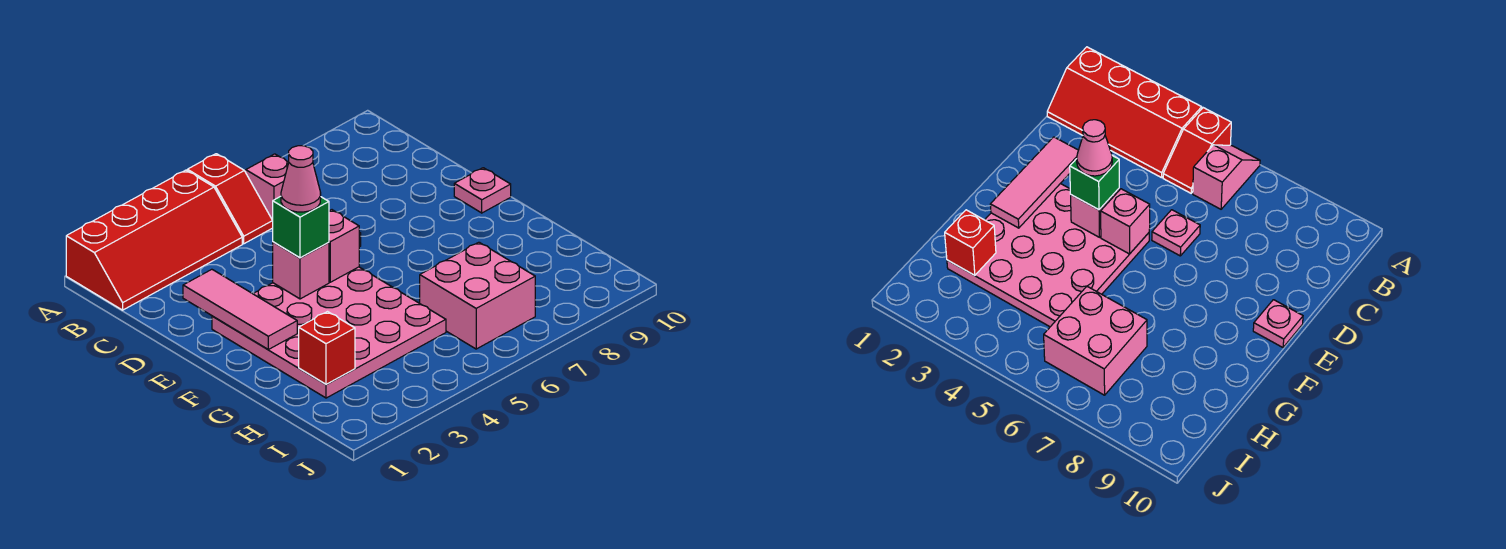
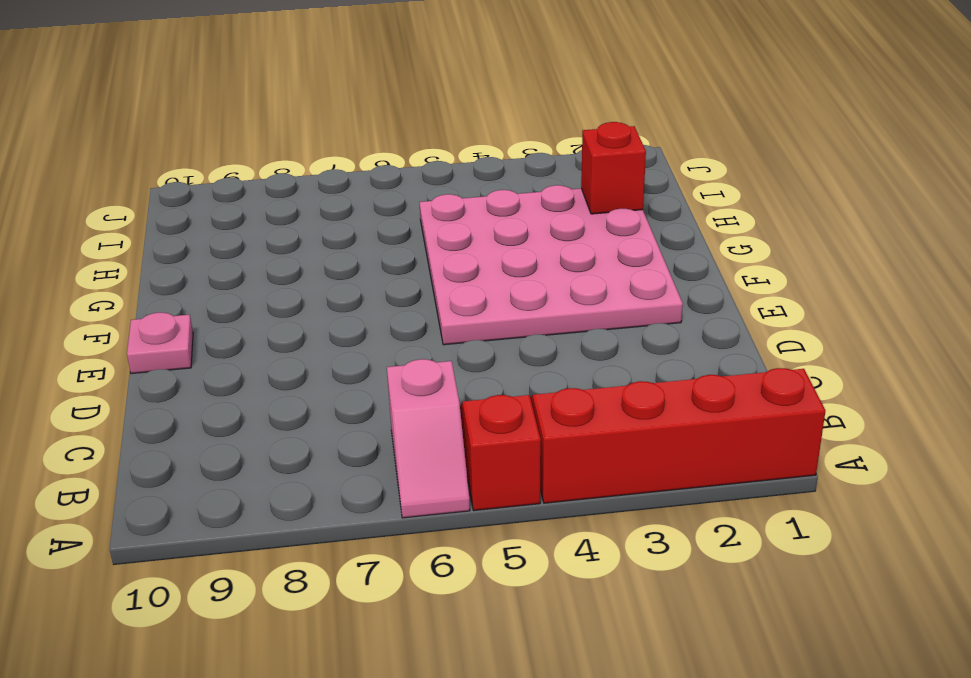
none -> pink plate D6 level 1
none -> pink brick H6:I7 level 1
none -> pink tile D2:F2 level 2

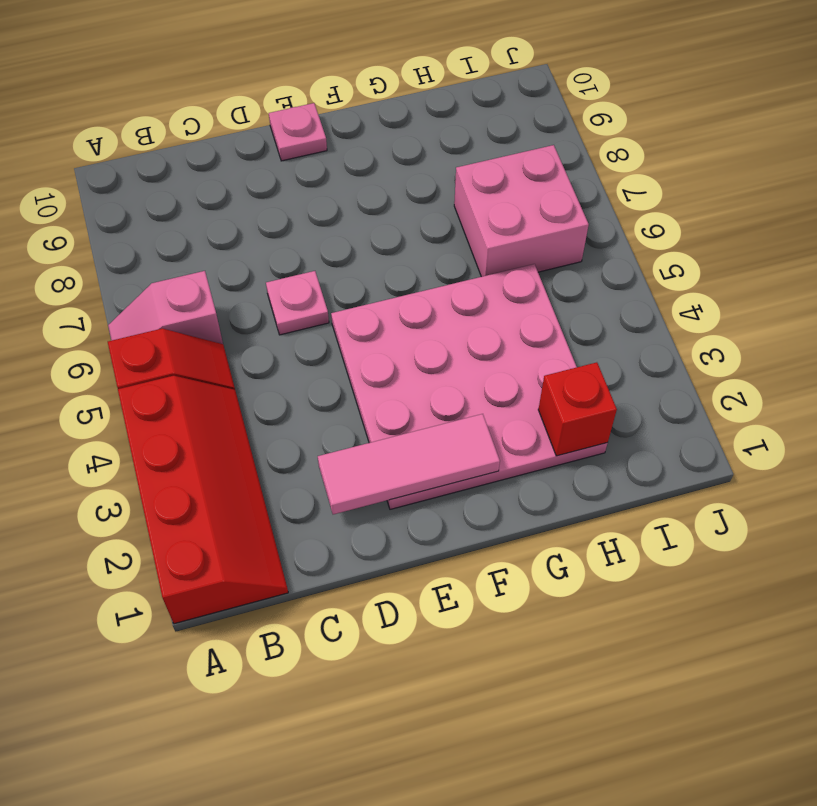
none -> pink brick E4 level 2
none -> pink brick E5 level 2
none -> green brick E4 level 3

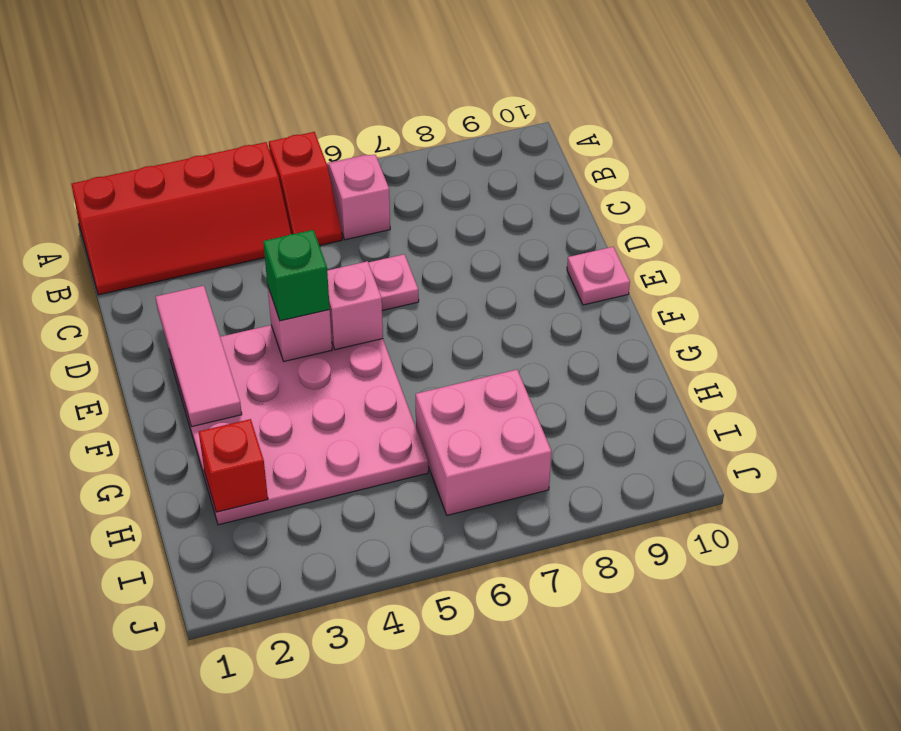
none -> pink cone E4 level 4

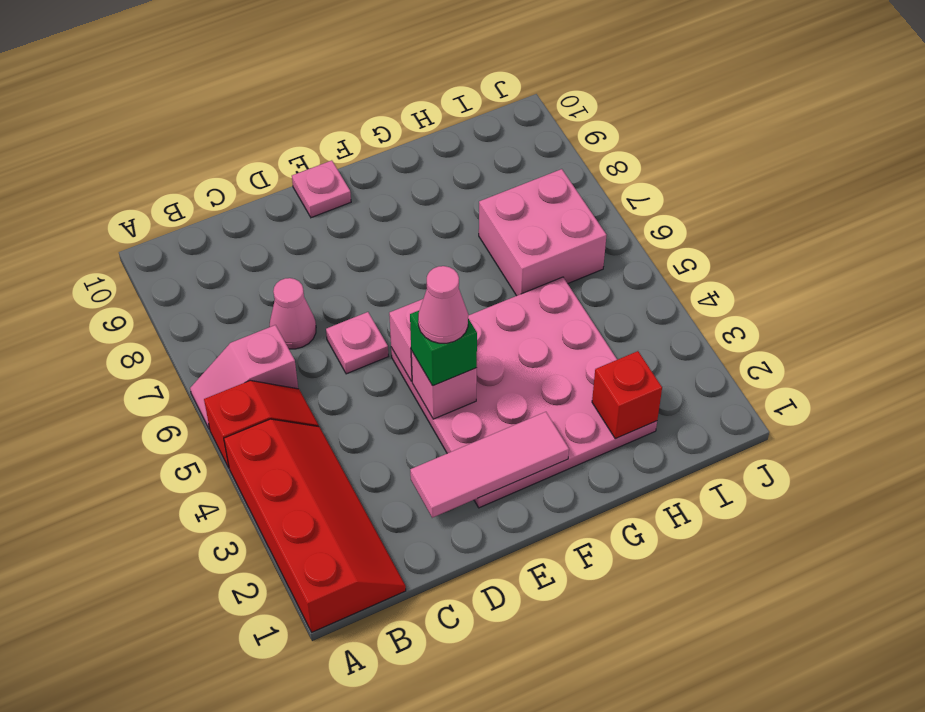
pink cone C7 level 1 -> none

